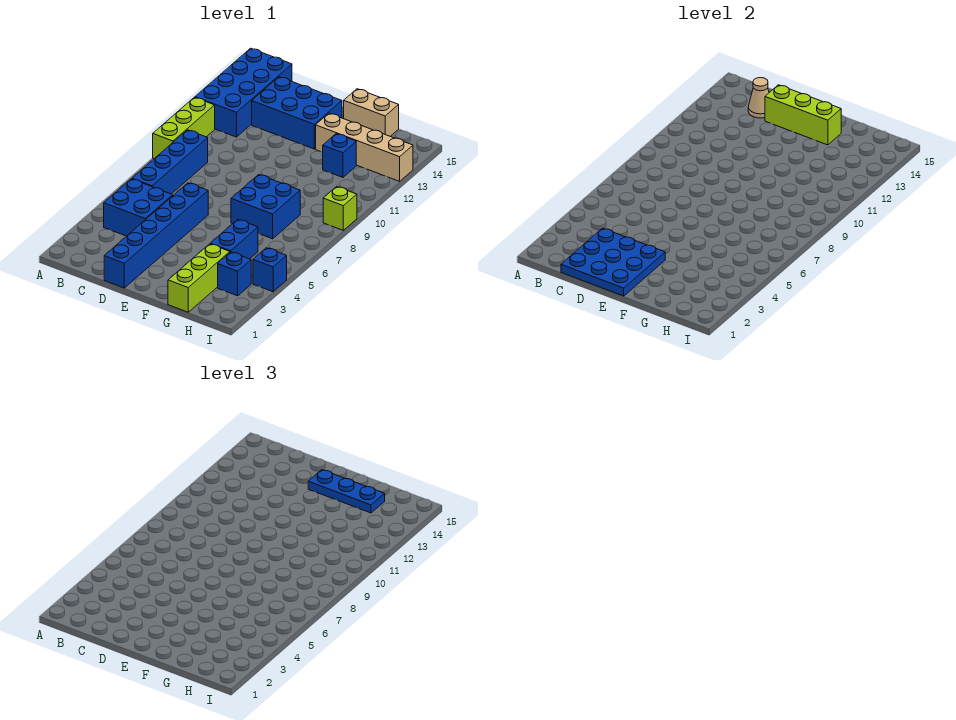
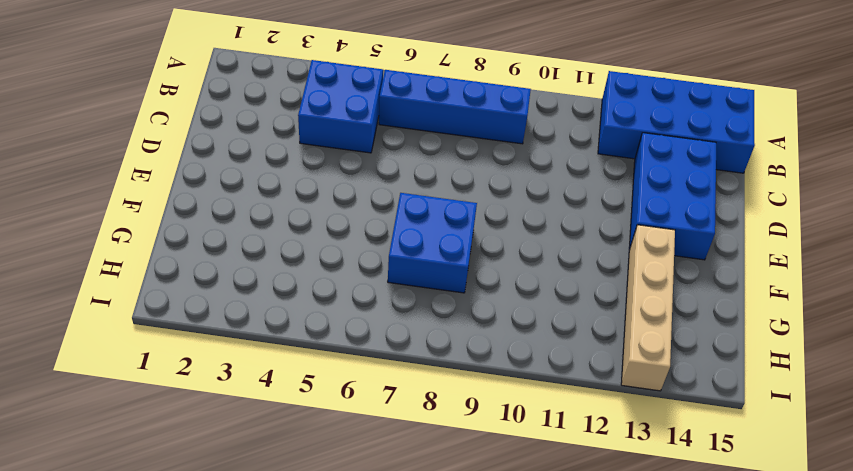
none -> lime brick A9:A11 level 1
none -> blue brick D1:D6 level 1
none -> tan brick F15:G15 level 1

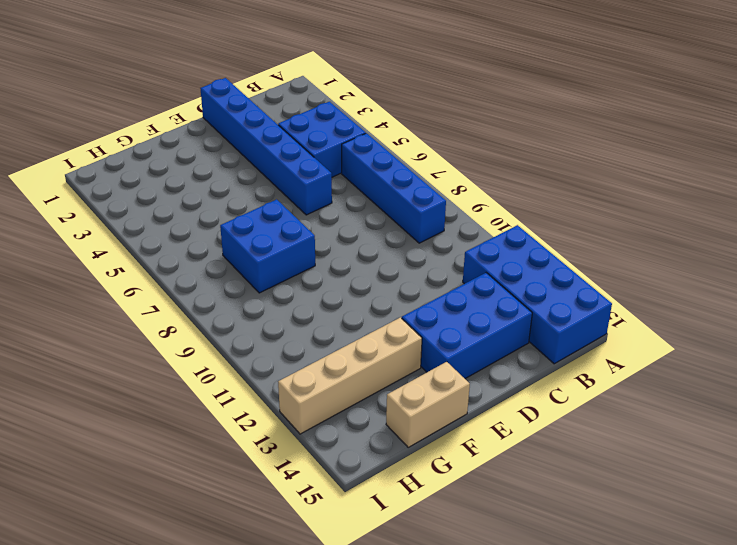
none -> lime brick A9:A11 level 1
none -> lime brick G1:G3 level 1
none -> blue brick G4:G5 level 1

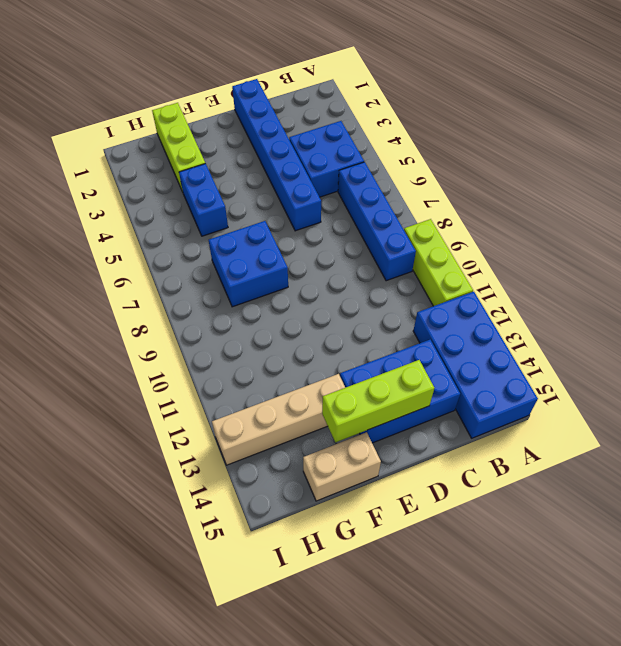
none -> blue brick G12 level 1
none -> blue brick H3 level 1
none -> blue brick I4 level 1

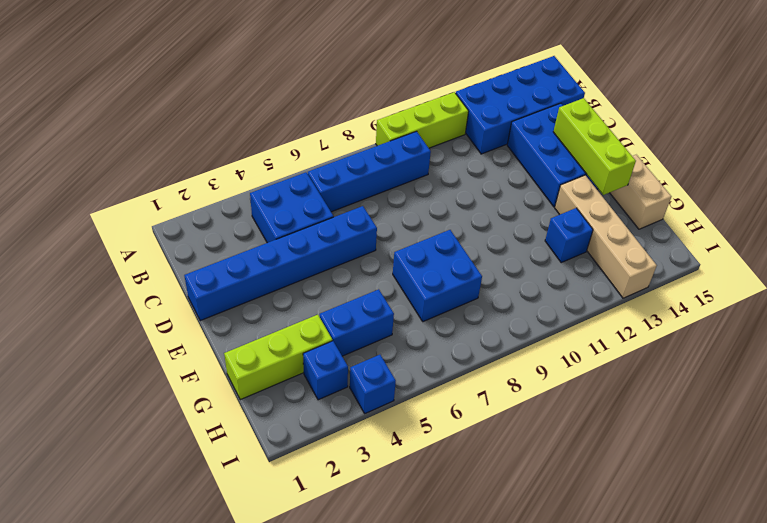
none -> lime brick I9 level 1
none -> blue plate C1:E3 level 2
none -> tan cone C14 level 2

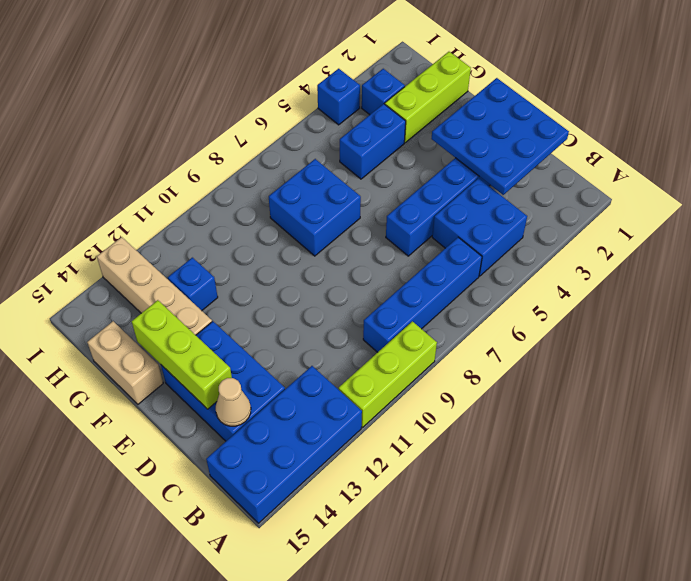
none -> lime brick I9 level 1
none -> blue plate E14:G14 level 3

